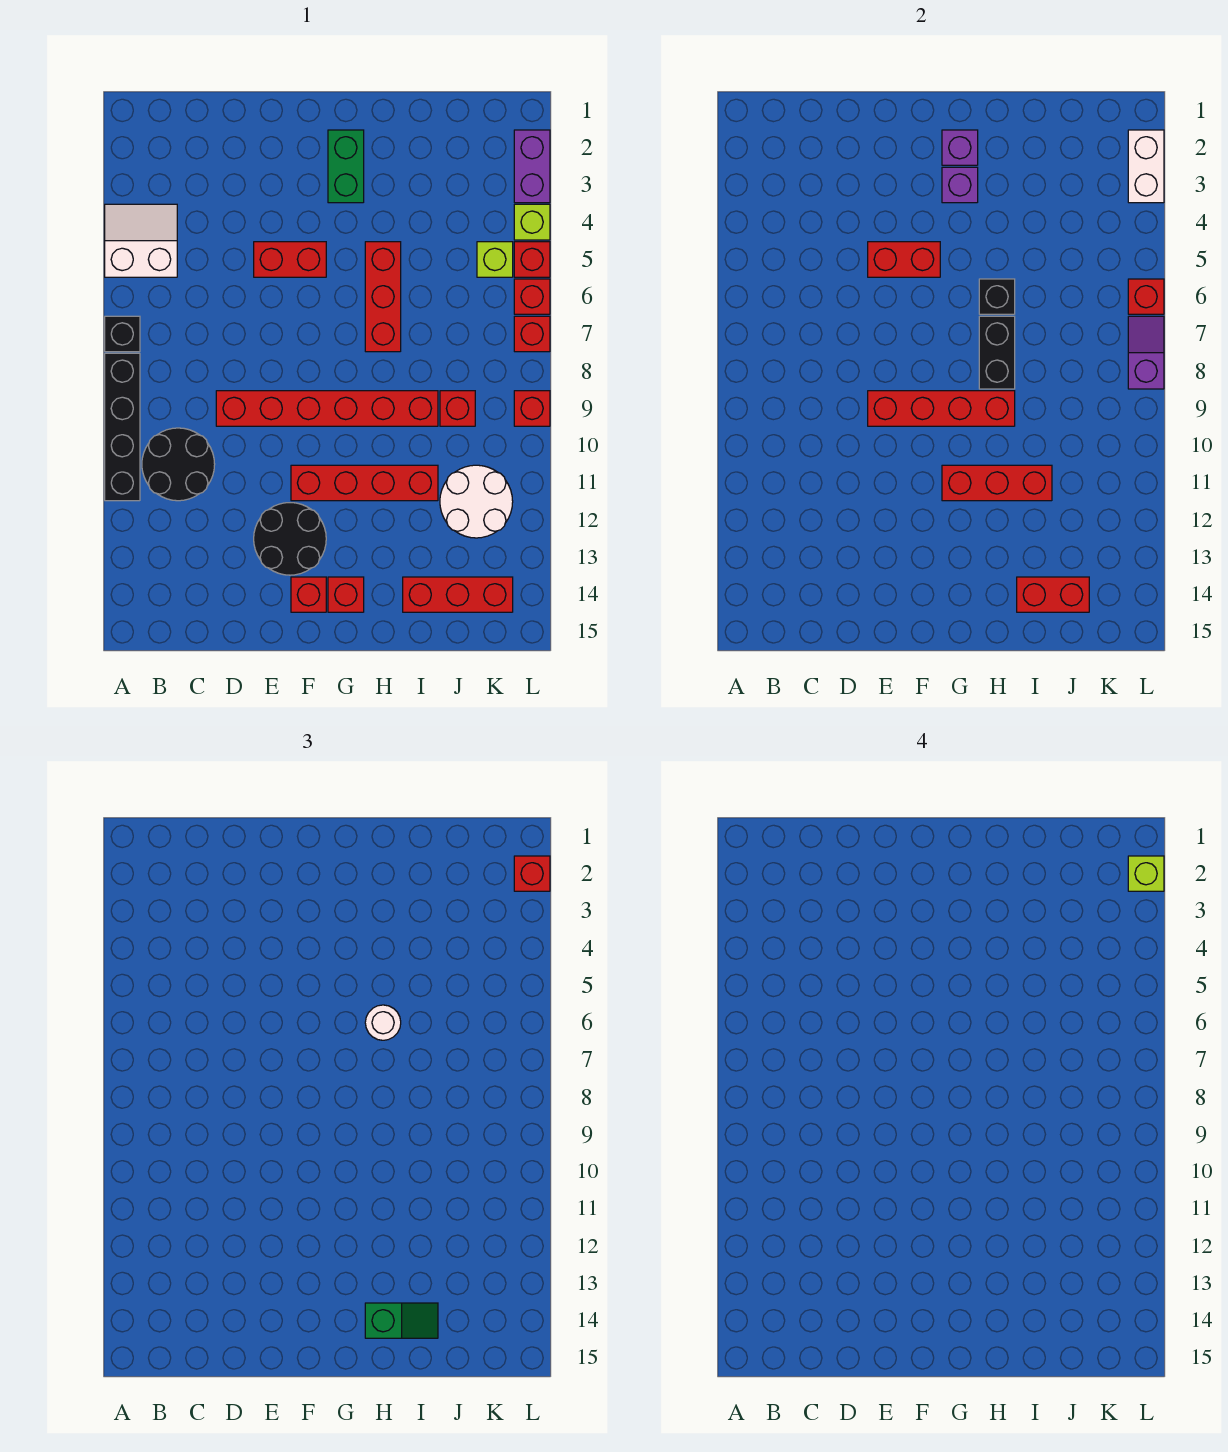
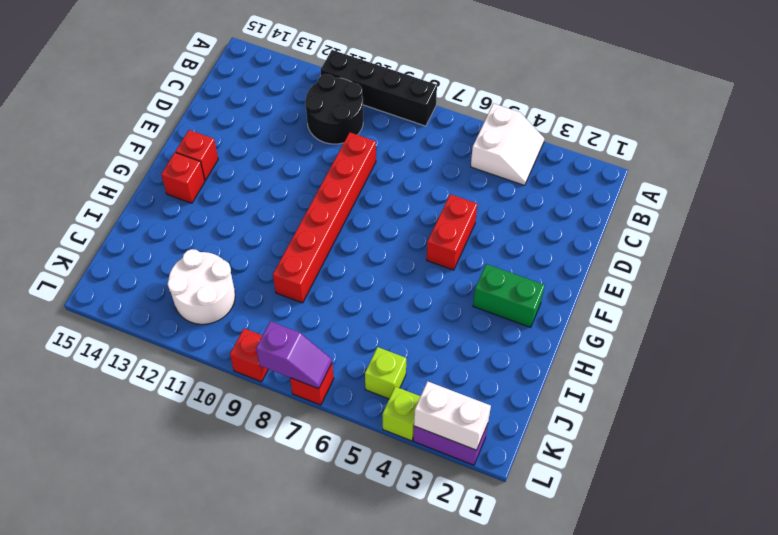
none -> black brick A7 level 1
none -> black round brick E12:F13 level 1
none -> red brick F11:I11 level 1
none -> red brick H5:H7 level 1

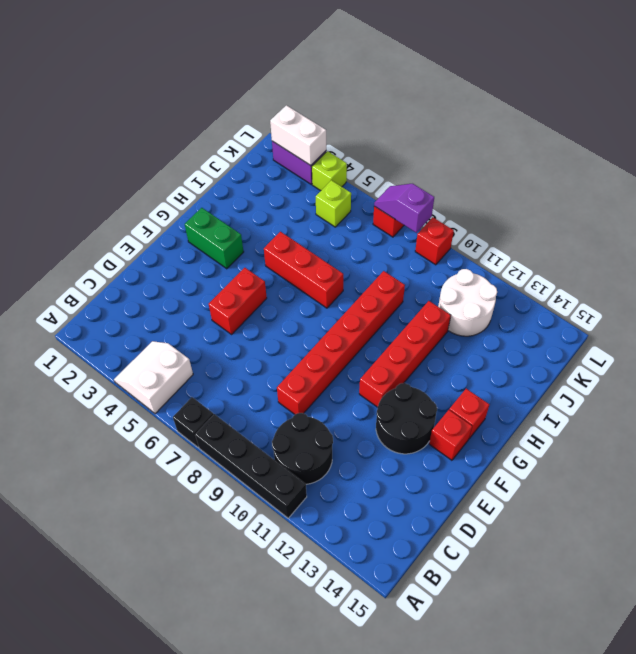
none -> red brick I14:K14 level 1
none -> red brick J9 level 1
none -> red brick L5 level 1
none -> red brick L6 level 1

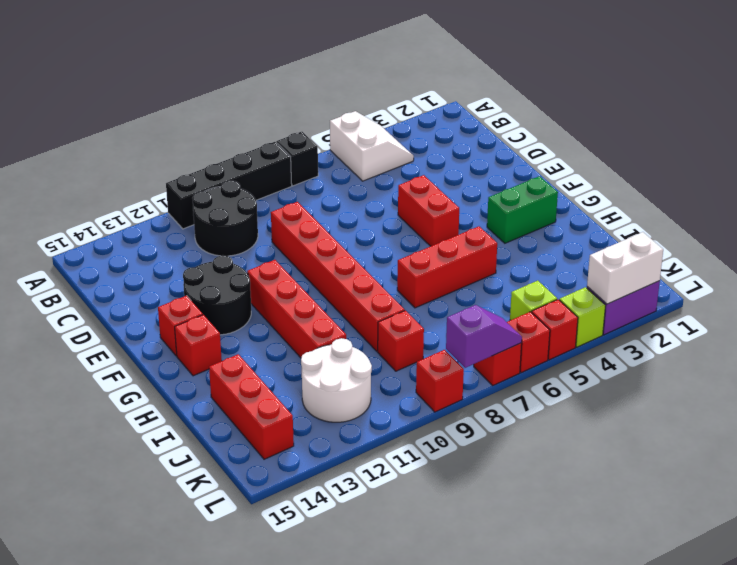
none -> red brick E5:F5 level 2
none -> red brick E9:H9 level 2
none -> purple brick G2 level 2
none -> purple brick G3 level 2

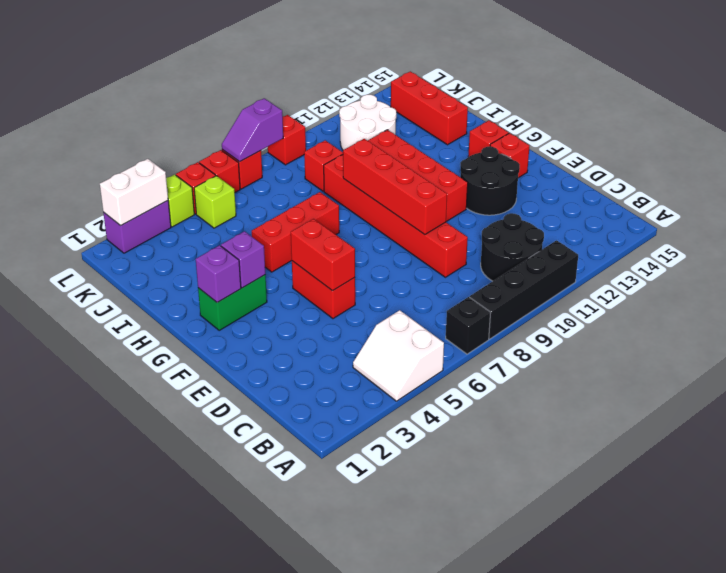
none -> red brick G11:I11 level 2
none -> black brick H6 level 2
none -> black brick H7:H8 level 2
none -> red brick I14:J14 level 2

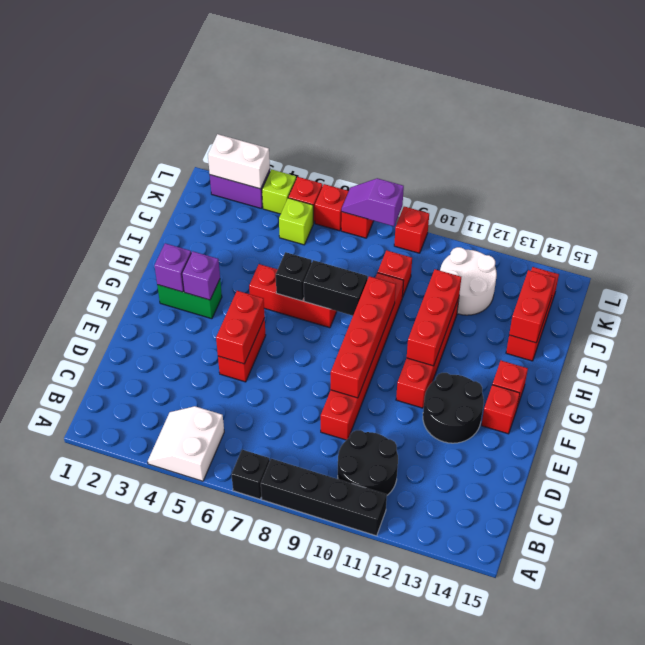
none -> red brick L6 level 2
none -> white round brick H6 level 3
none -> green slope H14:I14 level 3 top H
none -> red brick L2 level 3

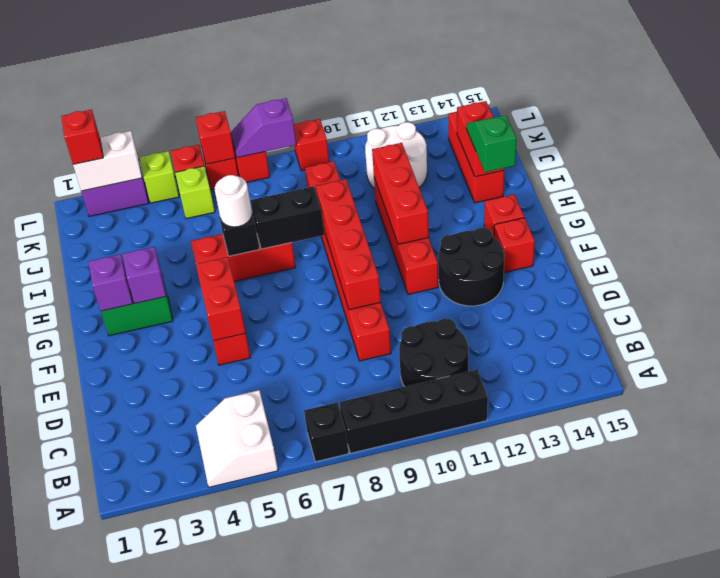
none -> lime brick L2 level 4

